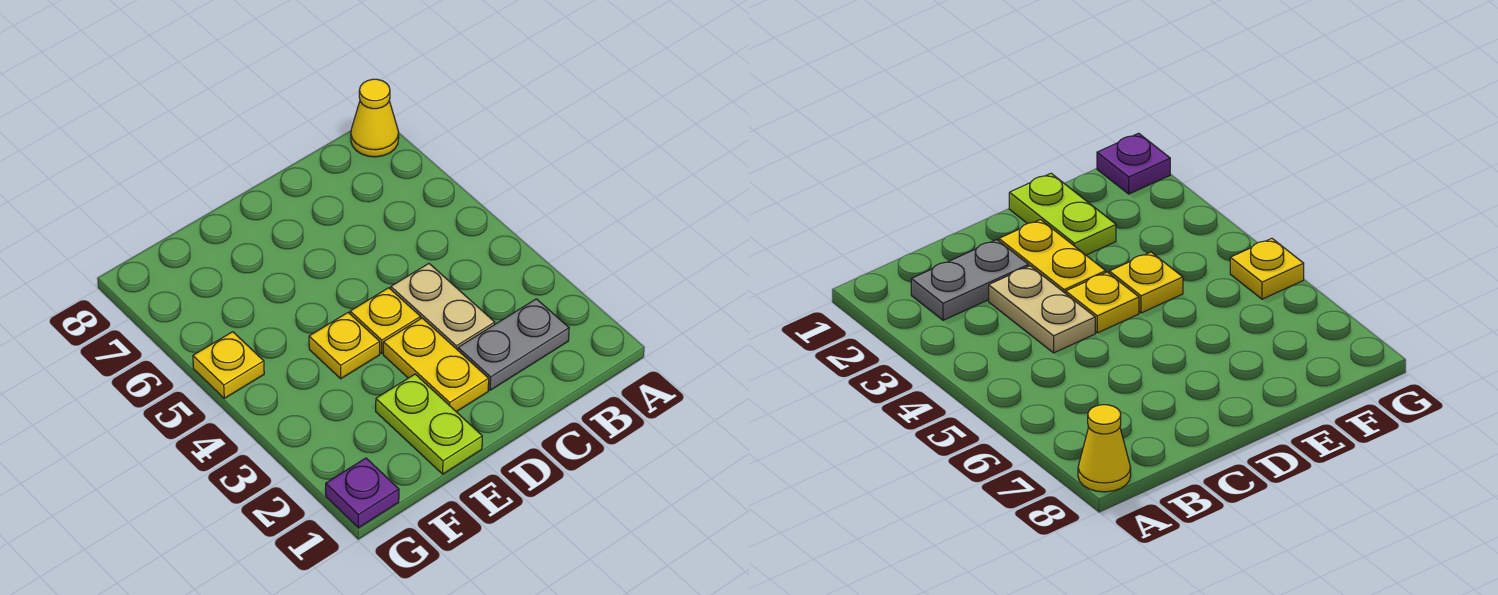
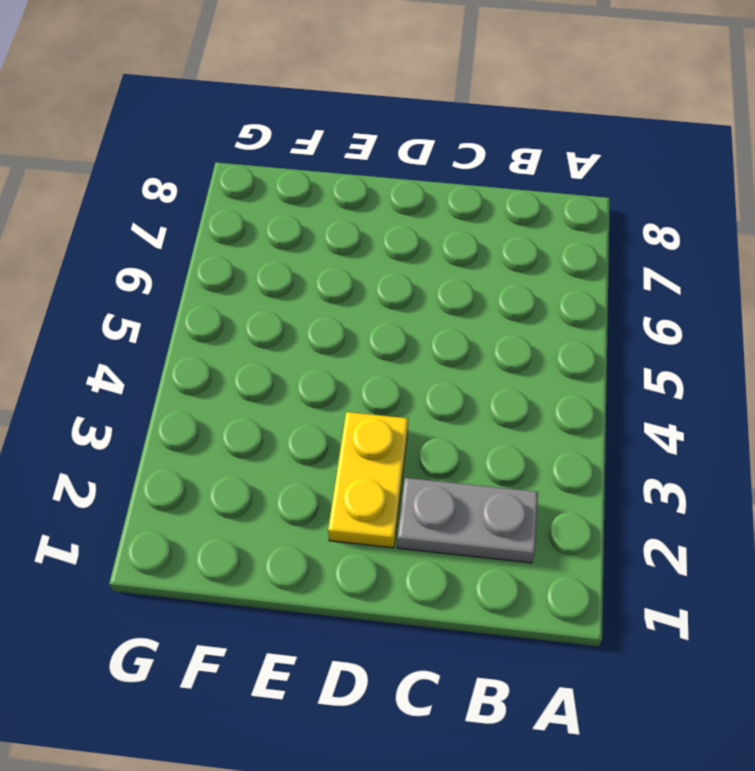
none -> yellow cone A8 level 1
none -> tan plate C3:C4 level 1

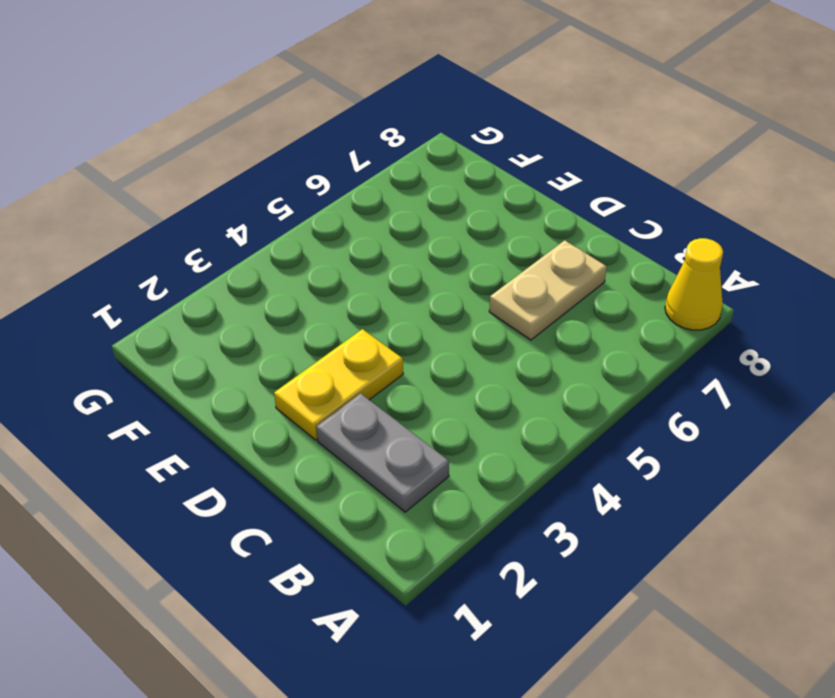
tan plate C6:C7 level 1 -> tan plate C3:C4 level 1
none -> yellow plate D4 level 1
none -> lime plate E1:E2 level 1

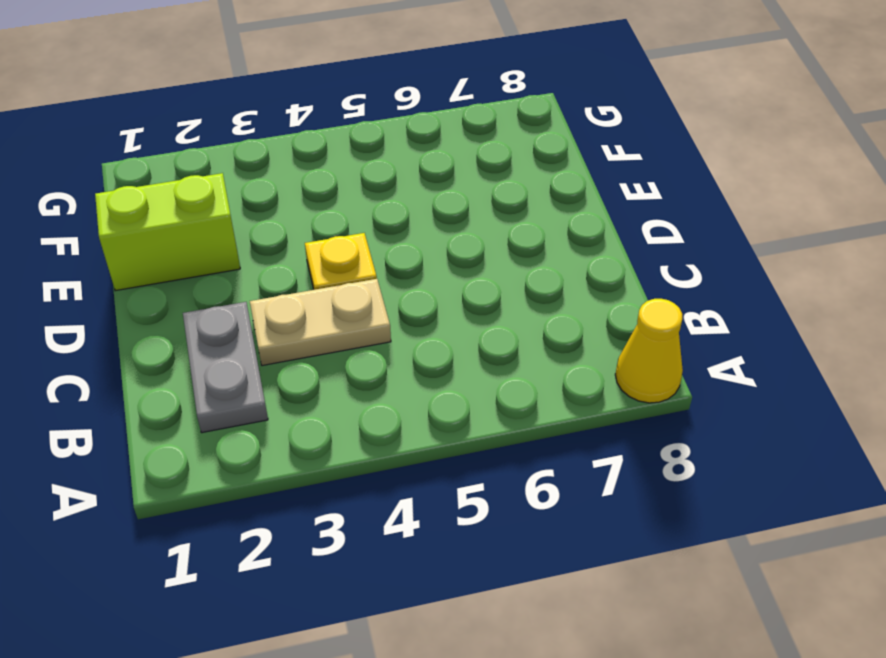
lime brick E1:E2 level 1 -> lime plate E1:E2 level 1
none -> yellow plate D2:D3 level 1
none -> yellow plate E4 level 1

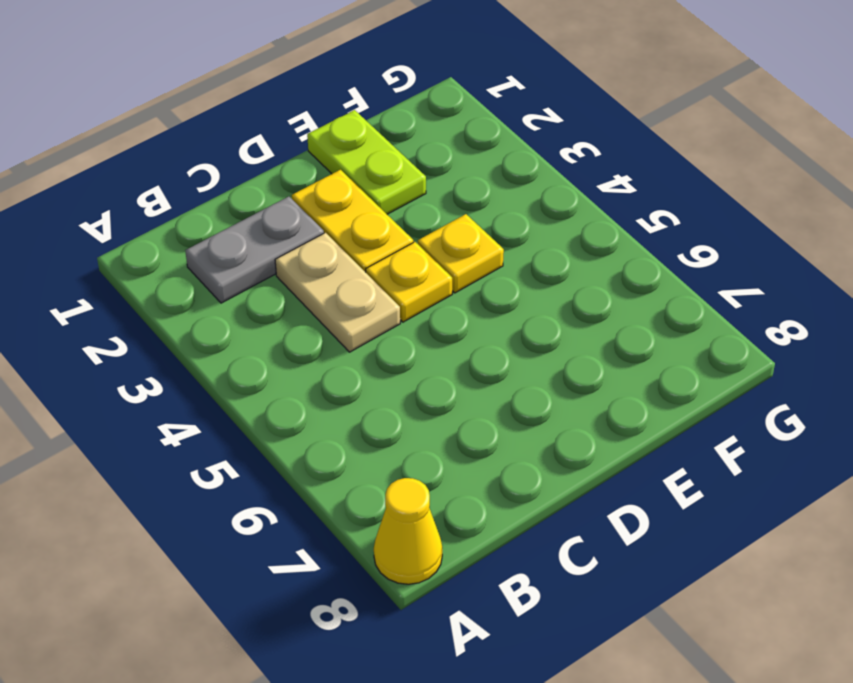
none -> purple plate G1 level 1
none -> yellow plate G5 level 1

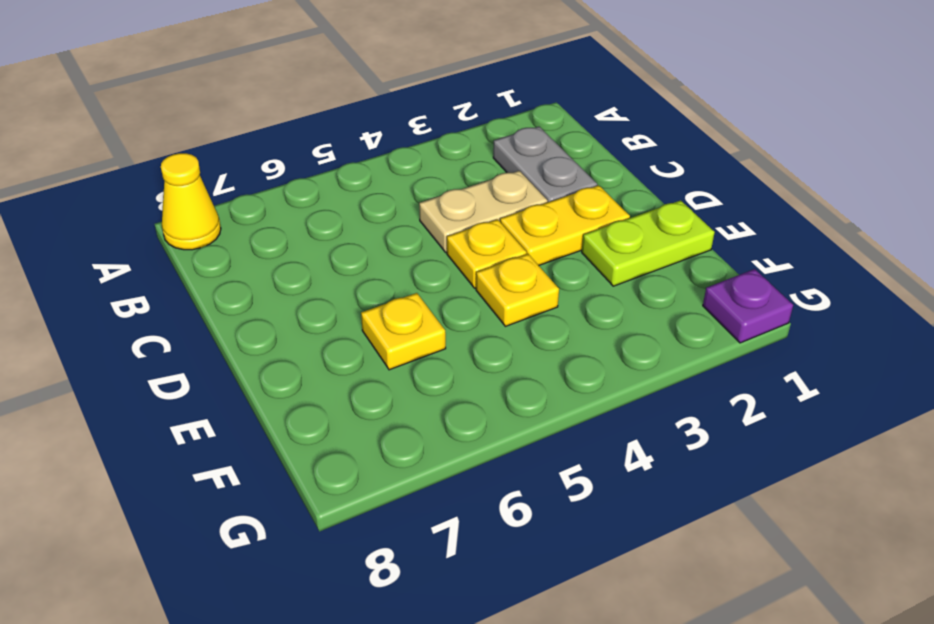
yellow plate E6 level 1 -> yellow plate G5 level 1

